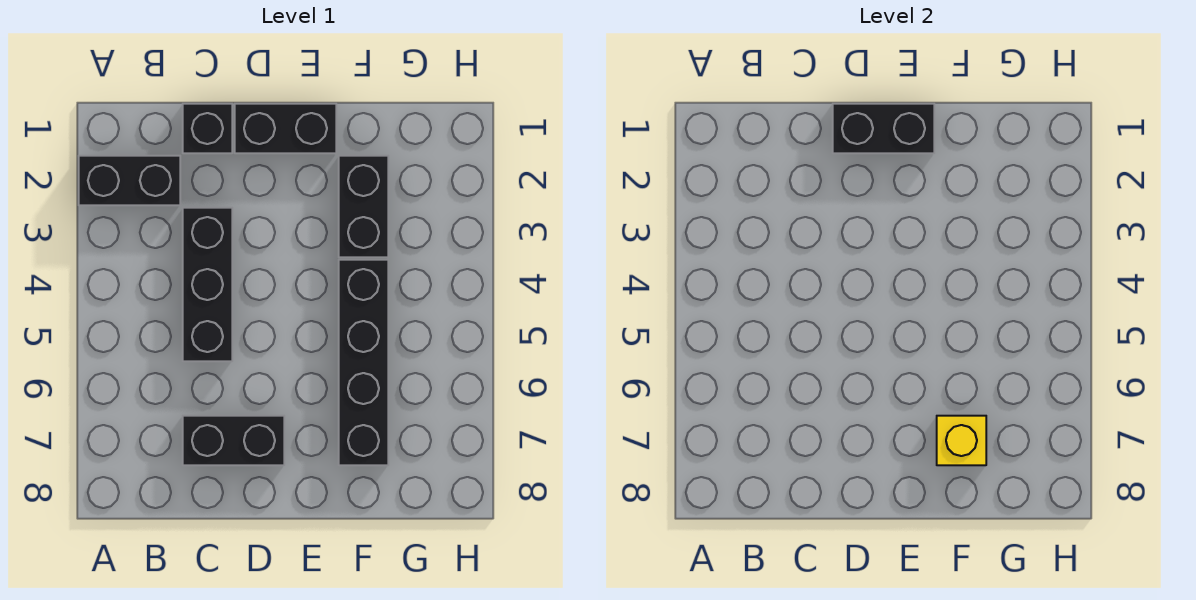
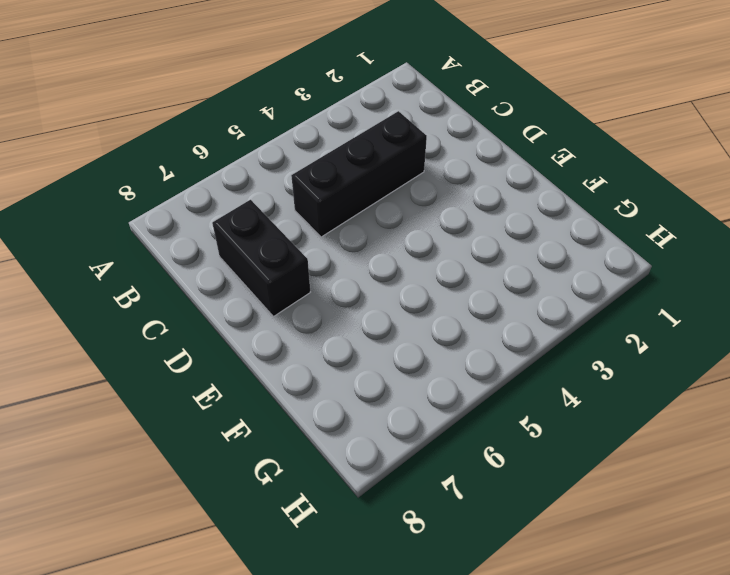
none -> black brick A2:B2 level 1
none -> black brick C1 level 1

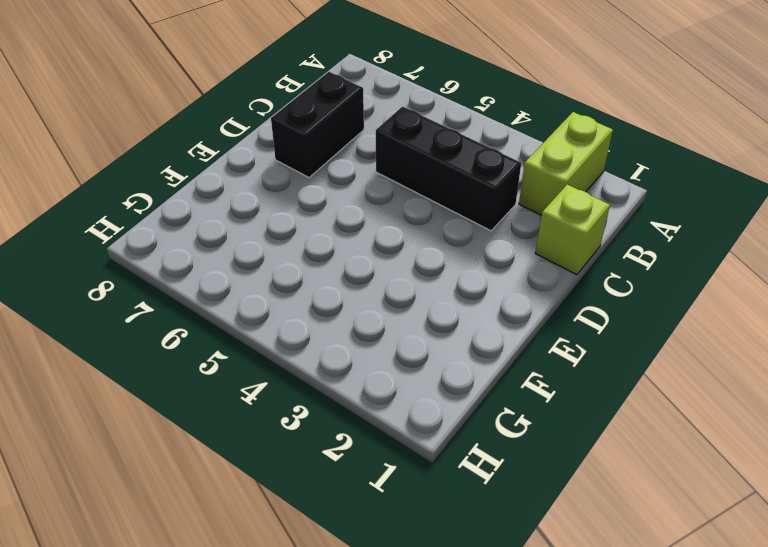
lime brick A2:B2 level 1 -> black brick A2:B2 level 1
lime brick C1 level 1 -> black brick C1 level 1
none -> black brick D1:E1 level 1
none -> black brick F2:F3 level 1

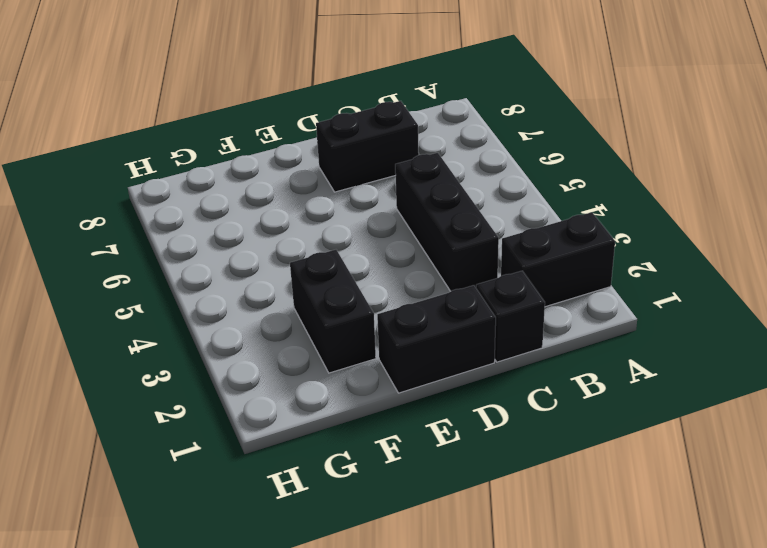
none -> black brick F4:F7 level 1
none -> black brick D1:E1 level 2

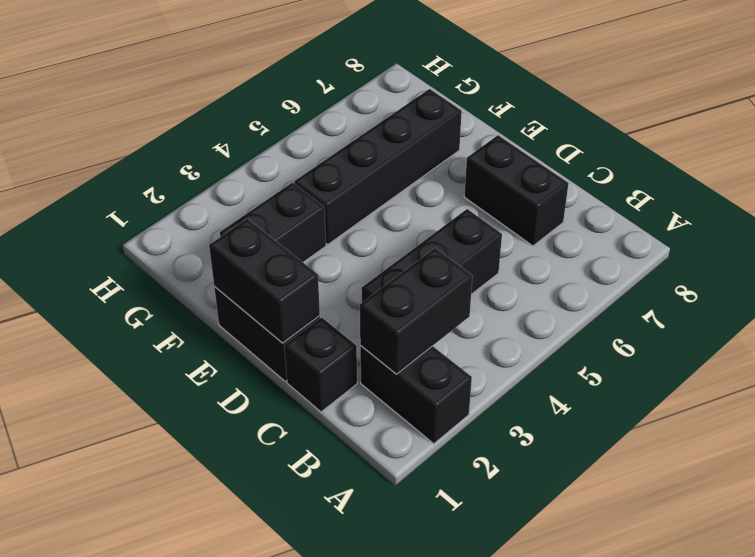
black brick B2:B3 level 2 -> none
none -> yellow brick F7 level 2

